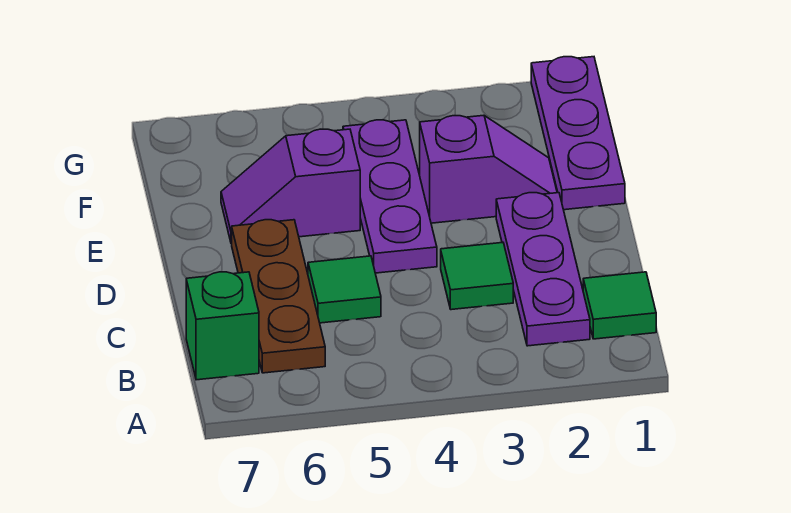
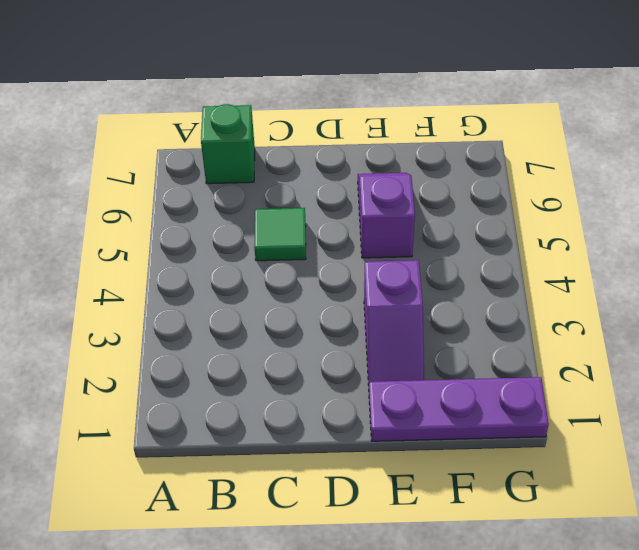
none -> green tile B1 level 1
none -> purple plate B2:D2 level 1

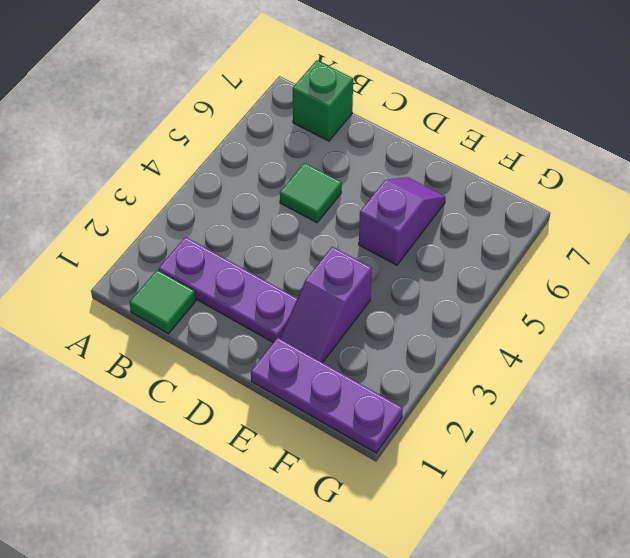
none -> brown plate B6:D6 level 1
none -> green tile C3 level 1

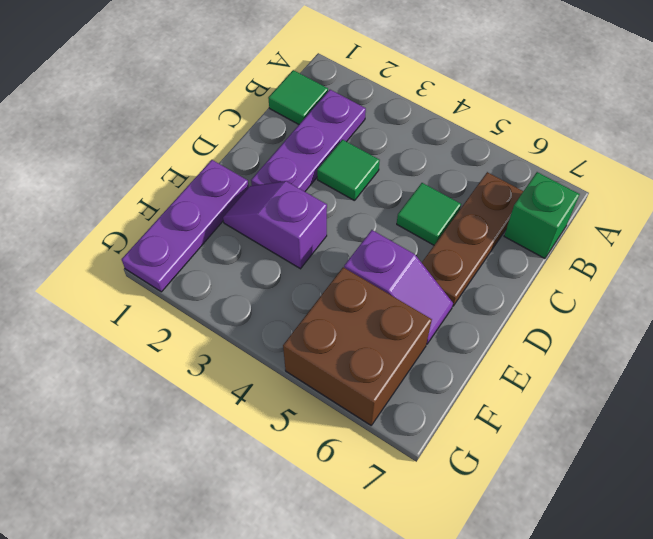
brown brick F5:G6 level 1 -> none
none -> purple plate D4:F4 level 1

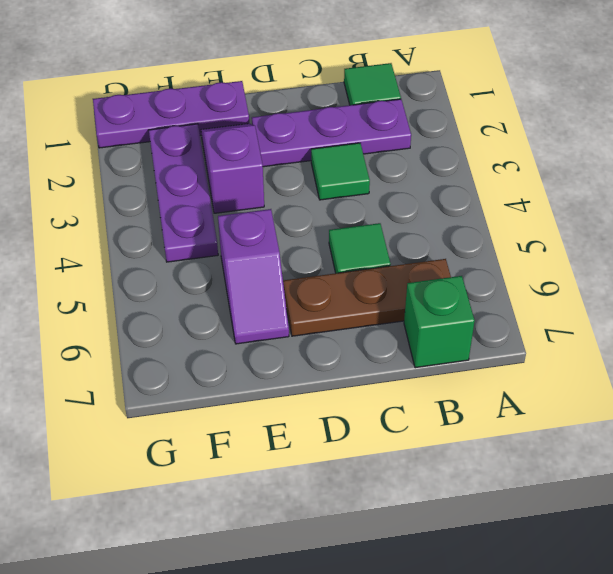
purple plate F2:F4 level 1 -> purple plate D4:F4 level 1

